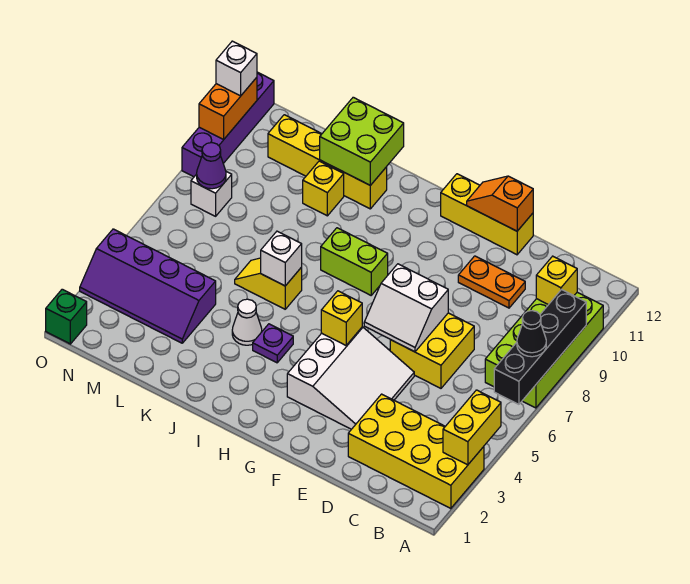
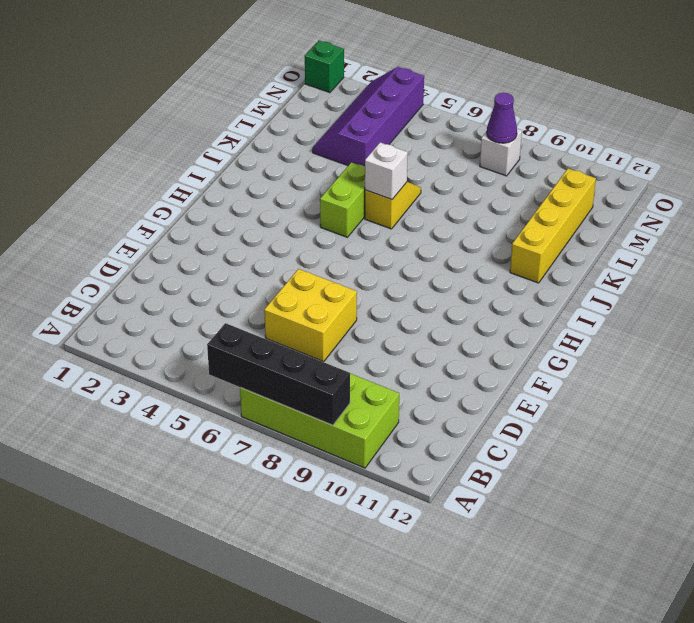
lime brick I5:J5 level 1 -> lime brick H8:I8 level 1
none -> yellow brick A2:D3 level 1
none -> orange plate D10:E10 level 1
none -> white slope E3:G5 level 1 top G

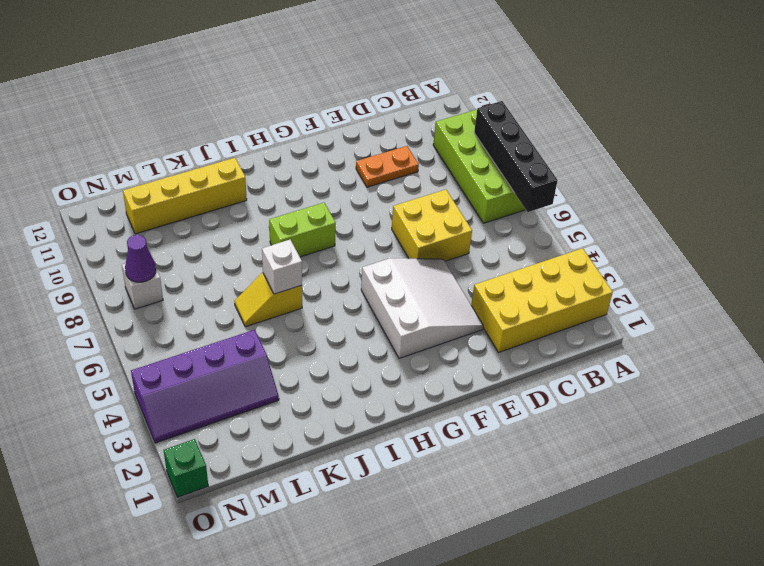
none -> yellow brick E12:G12 level 1
none -> purple plate I4 level 1
none -> white cone J4 level 1

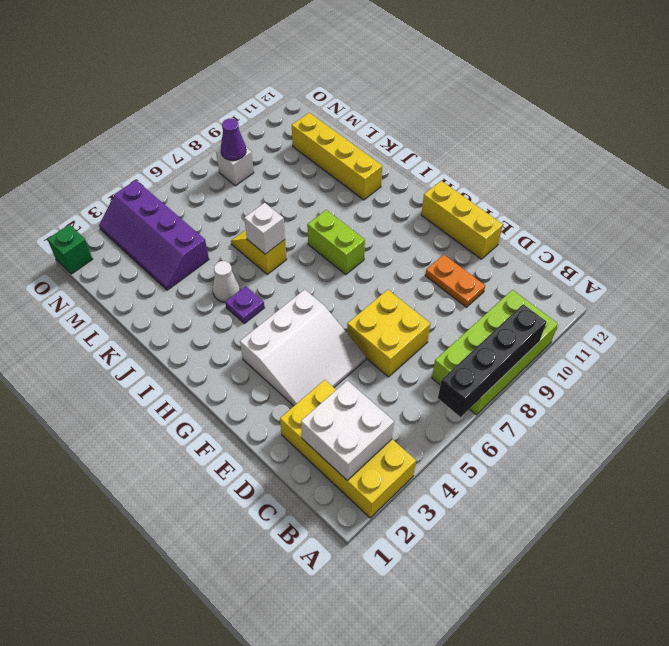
white brick B2:C3 level 2 -> none
none -> yellow brick K10 level 1
none -> purple brick O9:O12 level 1
none -> yellow brick A3:A4 level 2

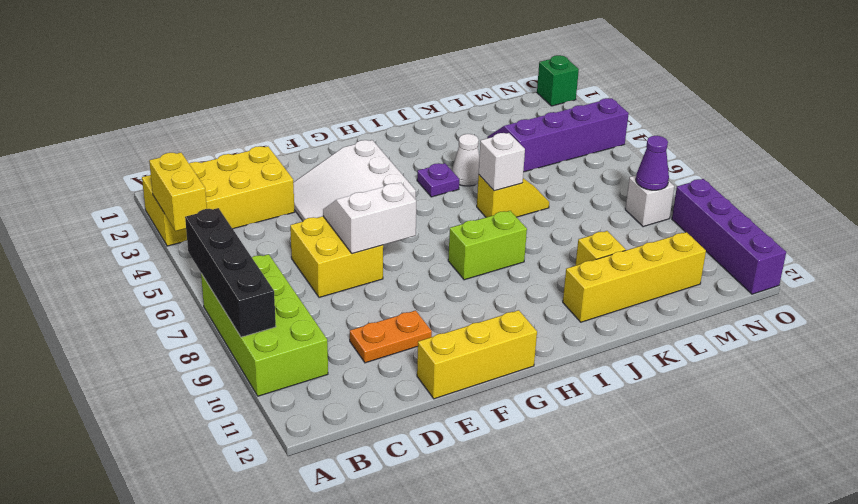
none -> yellow brick B10 level 2
none -> orange slope E12:F12 level 2 top E
none -> yellow brick G5 level 2

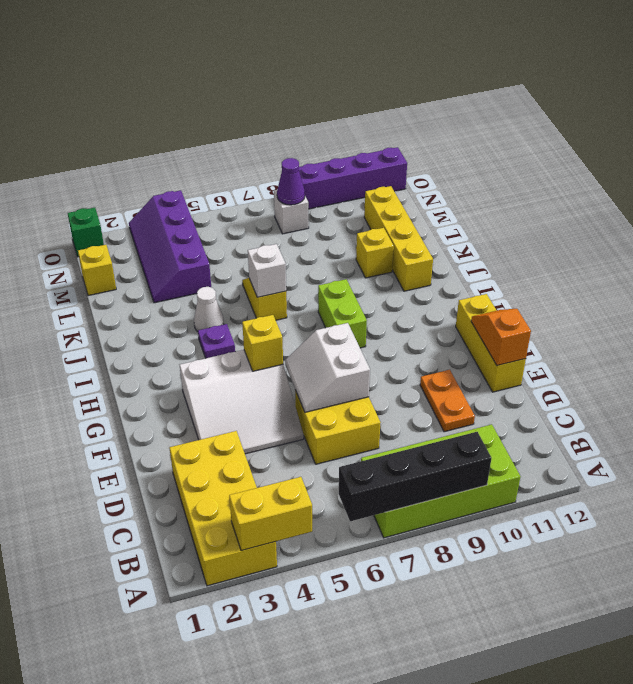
yellow brick M1 level 1 -> yellow brick B10 level 2
none -> lime brick J11:K12 level 2
none -> orange brick O10:O11 level 2
none -> black cone A7 level 3

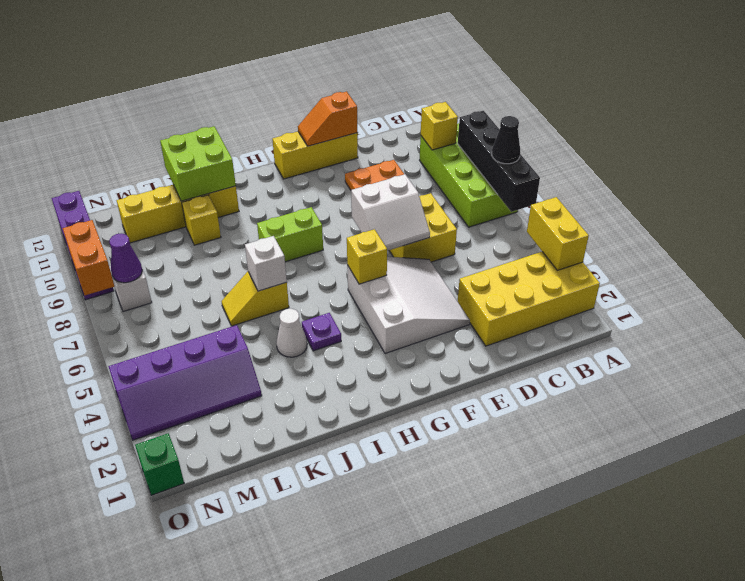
orange brick O8:O9 level 2 -> orange brick O10:O11 level 2
none -> white brick O11 level 3

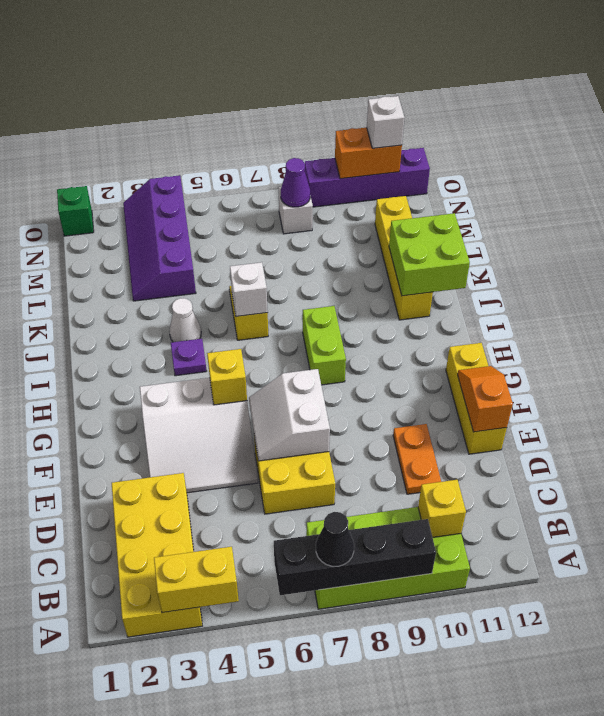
none -> yellow brick K10 level 1

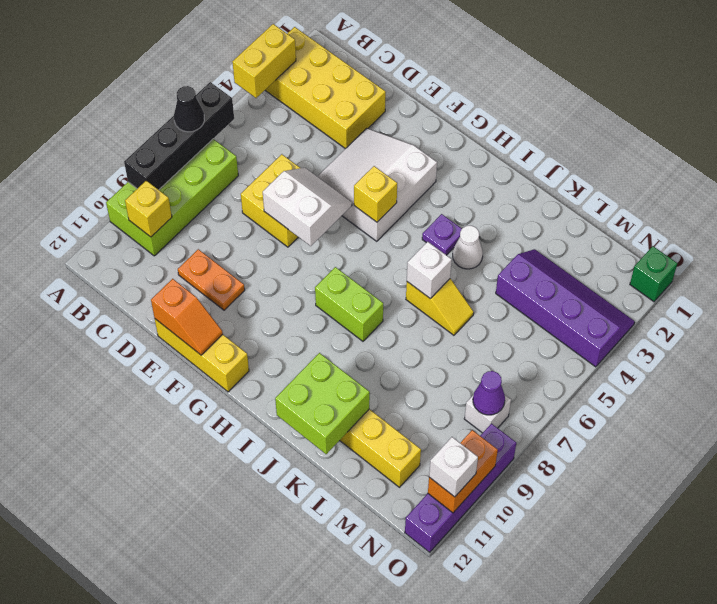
none -> yellow brick K10 level 1

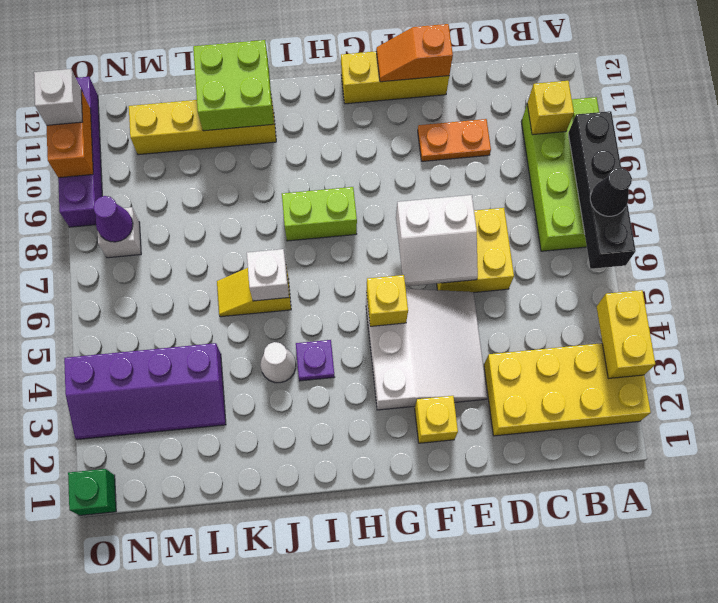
yellow brick F2 level 1 -> yellow brick K10 level 1

